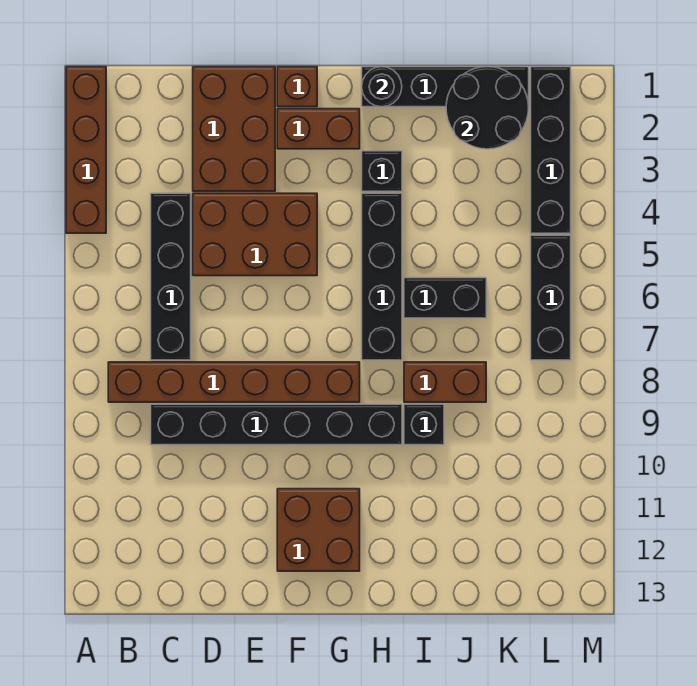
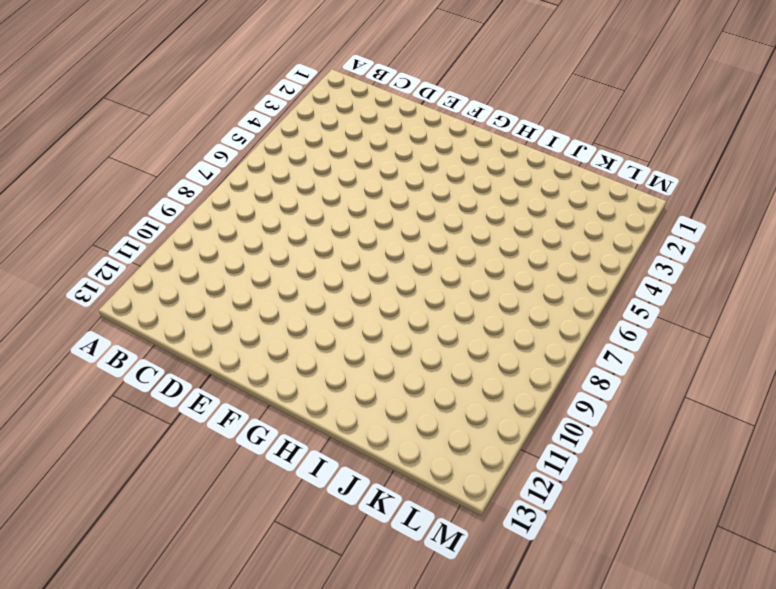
none -> brown brick A1:A4 level 1
none -> brown brick B8:G8 level 1
none -> black brick C4:C7 level 1

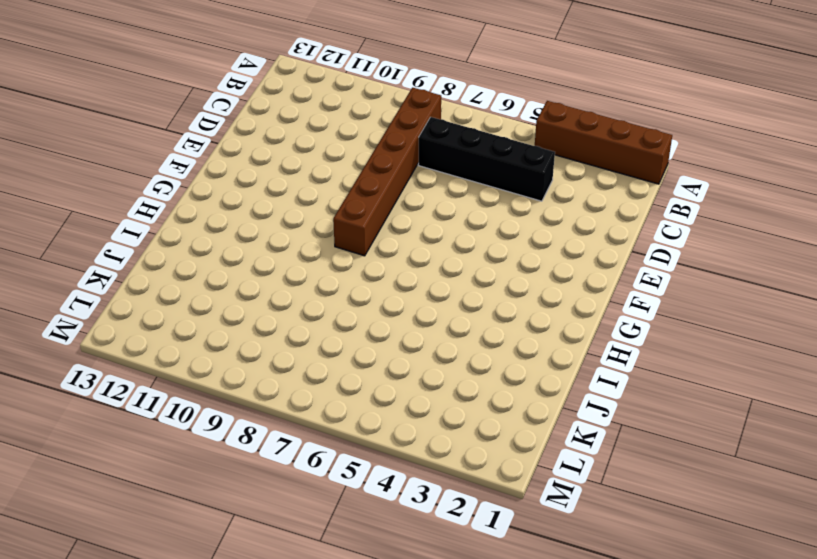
none -> black brick C9:H9 level 1
none -> brown brick D1:E3 level 1
none -> brown brick D4:F5 level 1

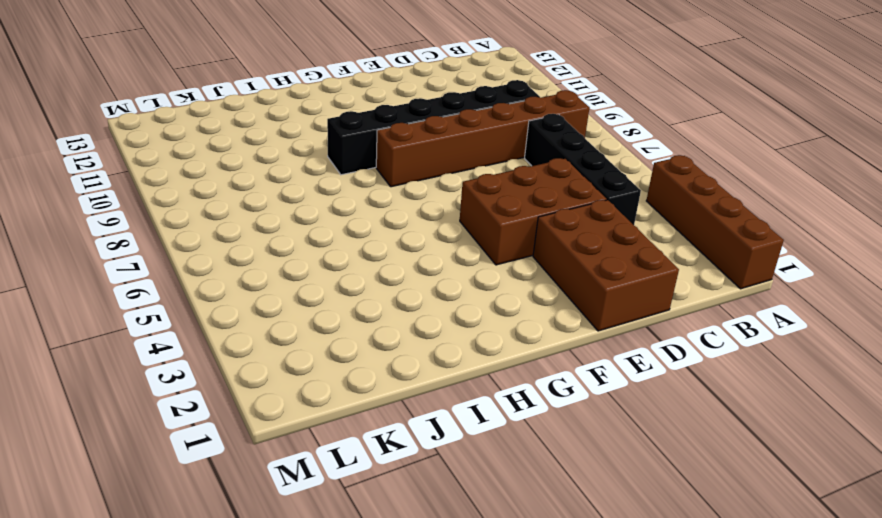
none -> brown brick F1 level 1
none -> brown brick F2:G2 level 1
none -> brown brick F11:G12 level 1

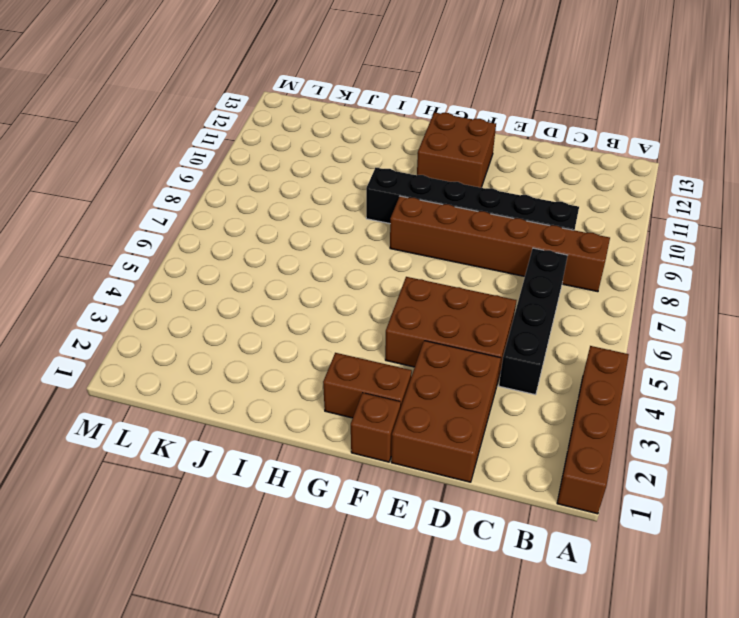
none -> black brick H1:K1 level 1
none -> black brick H3 level 1
none -> black brick H4:H7 level 1

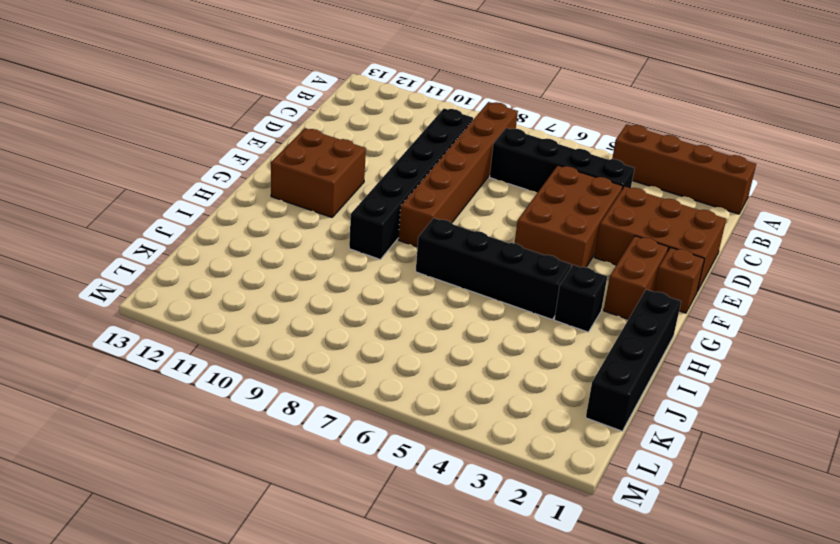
none -> black brick I6:J6 level 1
none -> brown brick I8:J8 level 1
none -> black brick I9 level 1

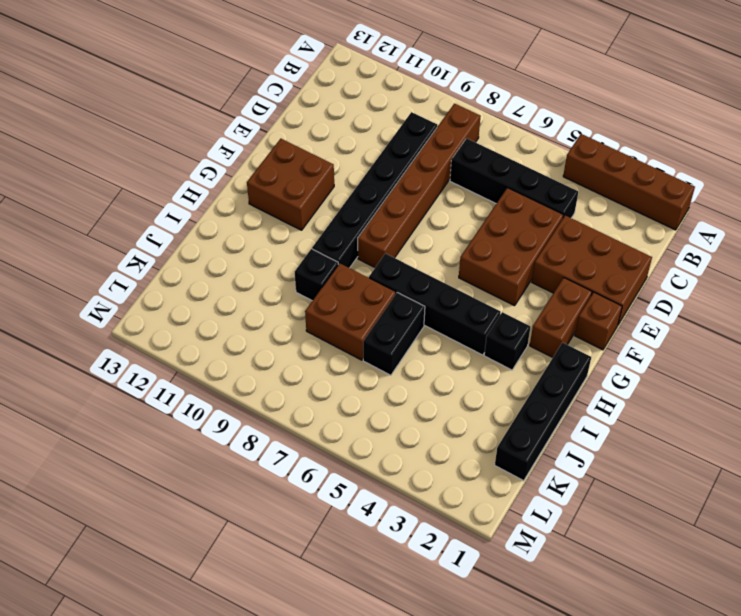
brown brick I7:J8 level 1 -> brown brick I8:J8 level 1
none -> black brick L1:L4 level 1
none -> black brick L5:L7 level 1
none -> black round brick H1 level 2

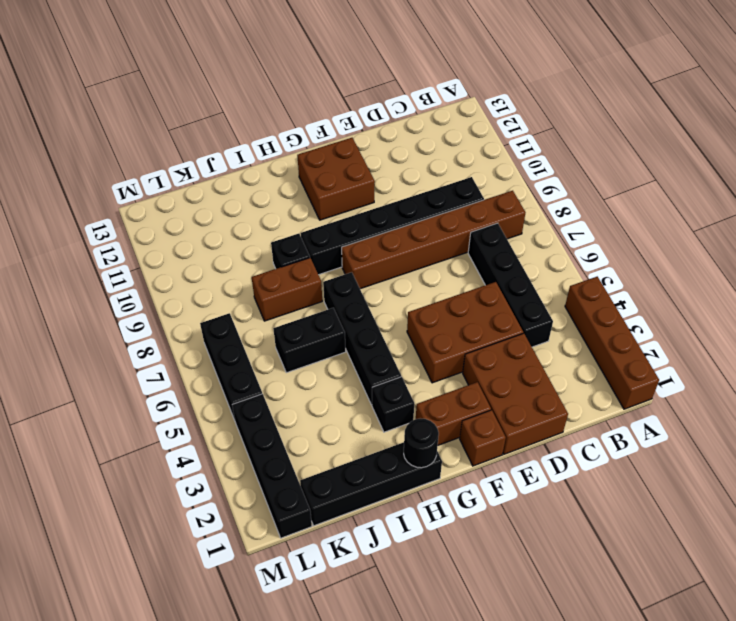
none -> black round brick J1:K2 level 2

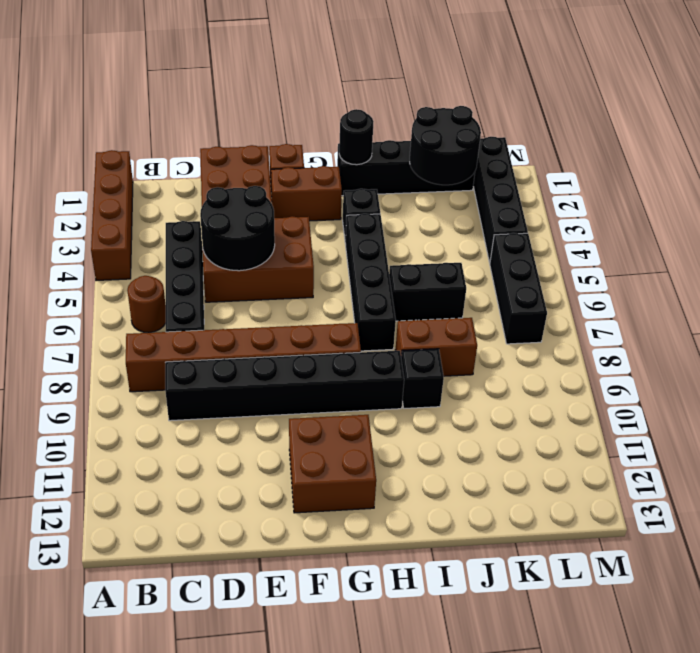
brown round brick B6 level 1 -> none
black round brick D4:E5 level 2 -> none

